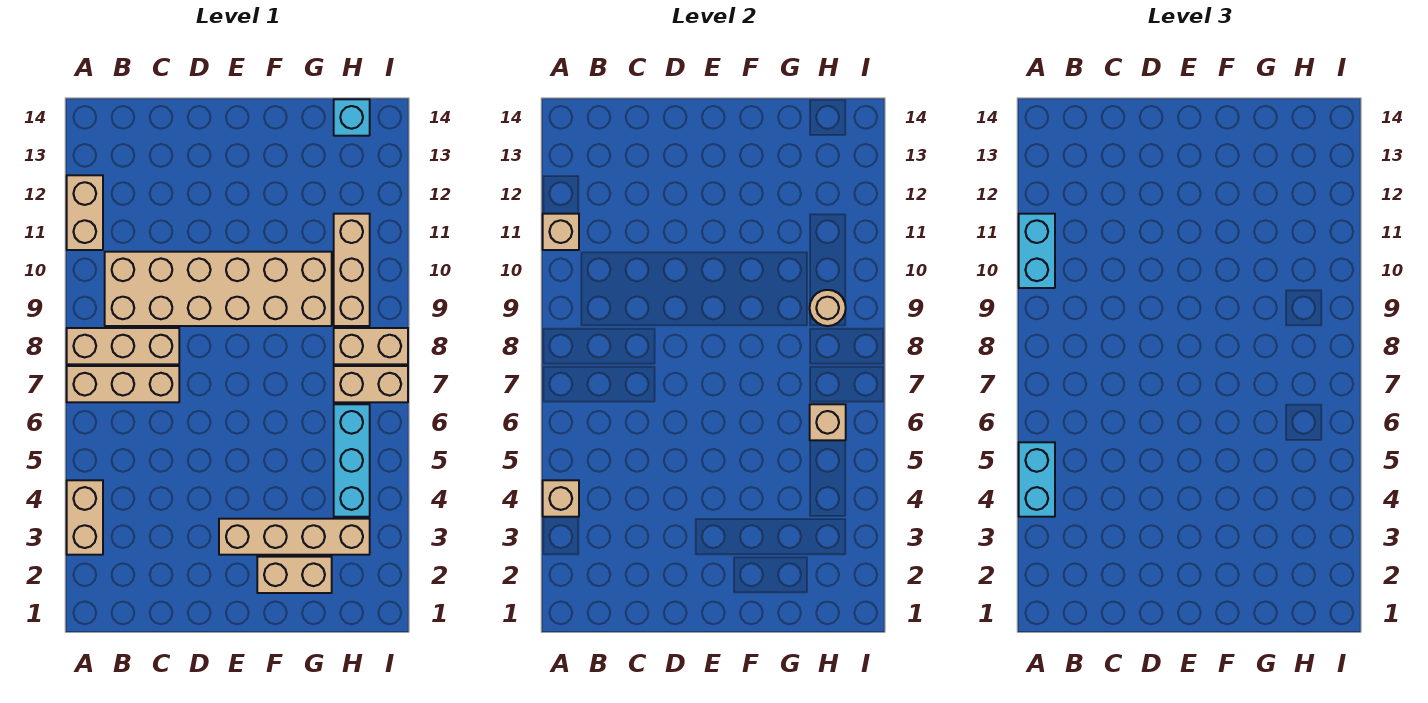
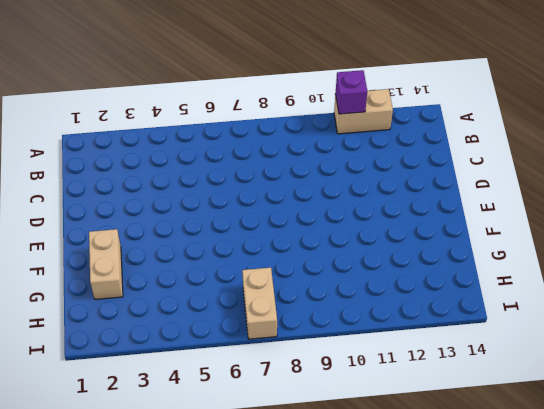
purple brick A11 level 2 -> tan brick A11 level 2
none -> tan brick A3:A4 level 1
none -> tan brick A7:C7 level 1
none -> tan brick A8:C8 level 1

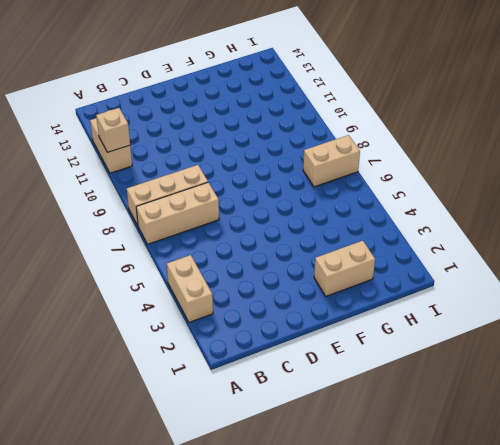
none -> tan brick B9:G10 level 1
none -> tan brick E3:H3 level 1
none -> cyan brick H4:H6 level 1

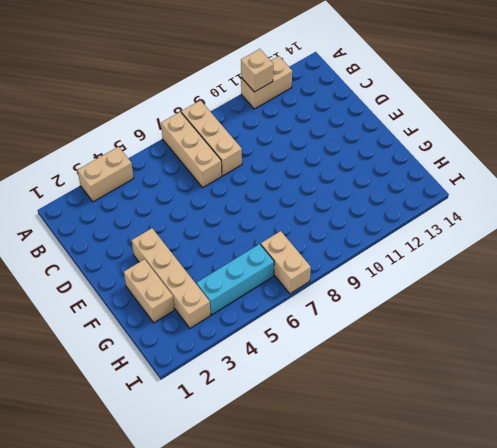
none -> tan brick B9:G10 level 1
none -> tan brick H8:I8 level 1
none -> tan brick H9:H11 level 1

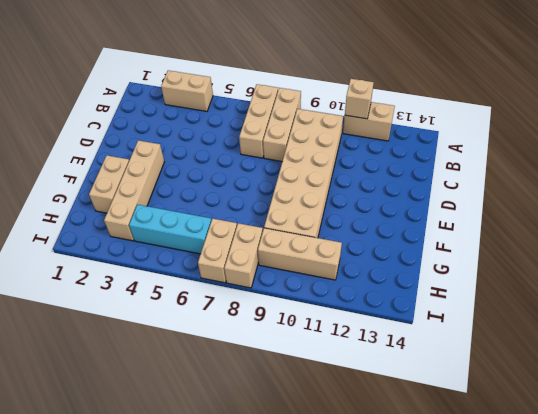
none -> cyan brick H14 level 1
none -> tan brick A4 level 2
none -> tan brick H6 level 2

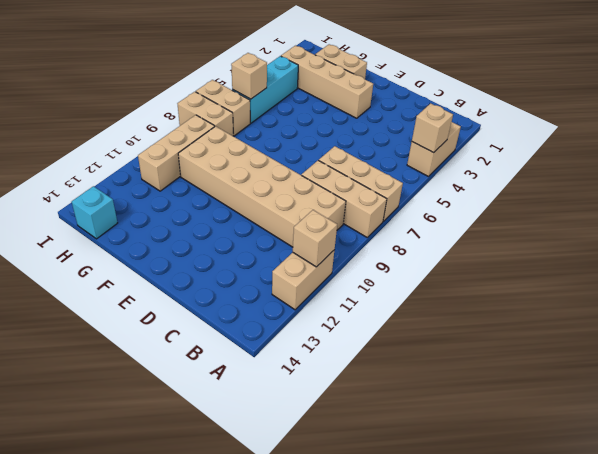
none -> tan round brick H9 level 2
none -> cyan brick A4:A5 level 3
none -> cyan brick A10:A11 level 3

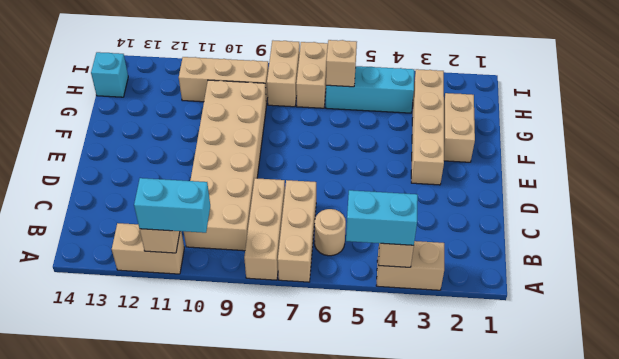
tan round brick B6 level 1 -> tan round brick H9 level 2

